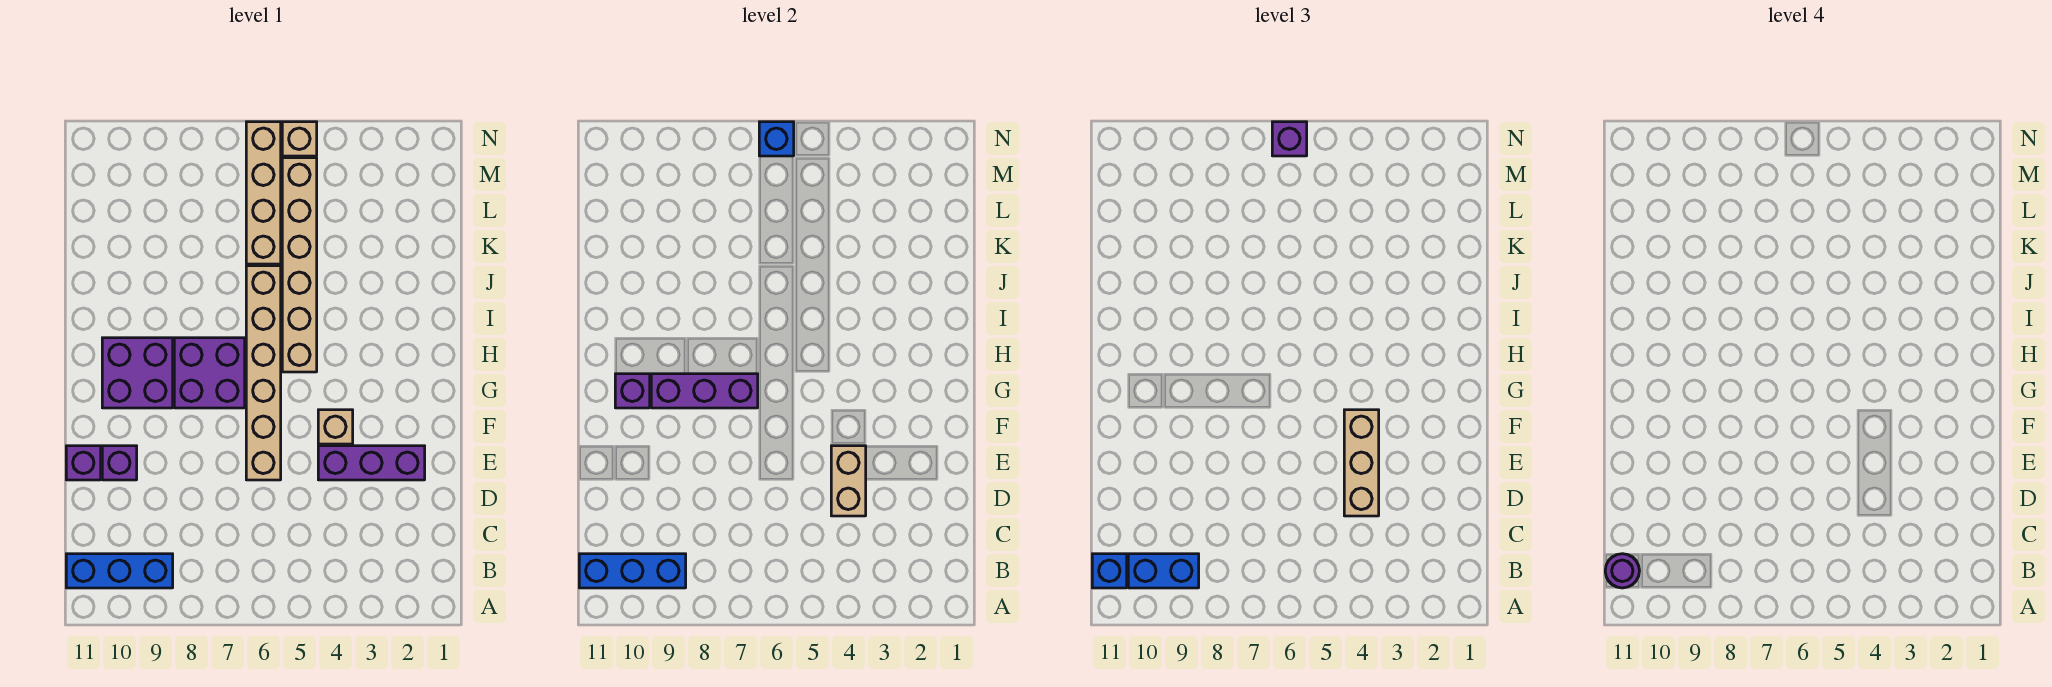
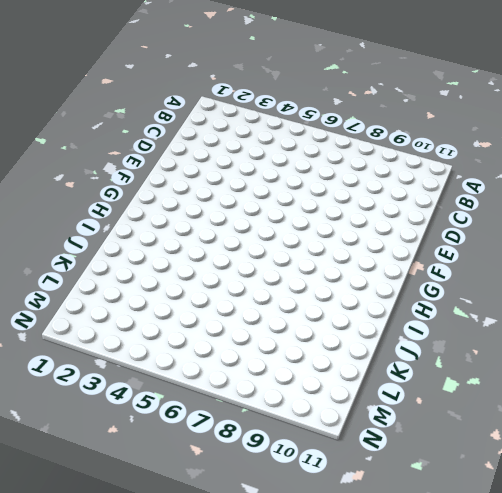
none -> blue brick B9:B11 level 1
none -> purple brick E2:E4 level 1
none -> tan brick E6:J6 level 1

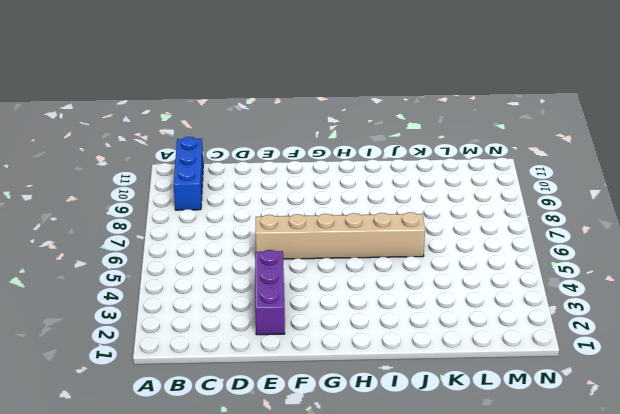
none -> purple brick E10 level 1
none -> purple brick E11 level 1
none -> tan brick F4 level 1

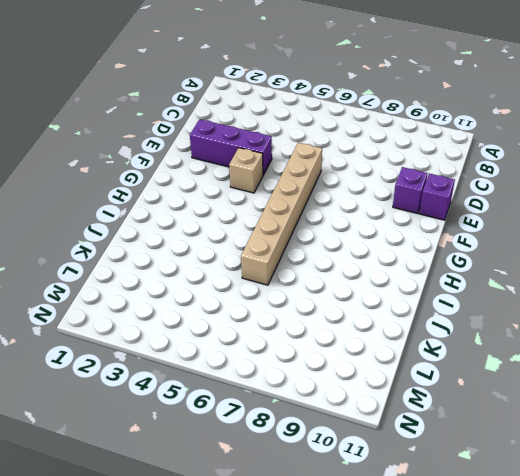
none -> blue brick B9:B11 level 1
none -> purple brick G7:H8 level 1
none -> purple brick G9:H10 level 1

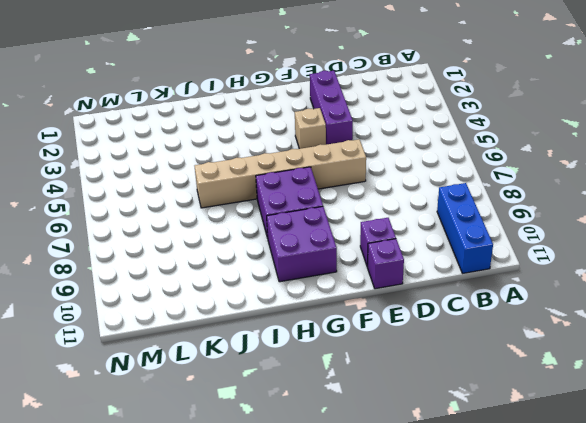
none -> tan brick H5:M5 level 1
none -> tan brick K6:N6 level 1
none -> tan brick N5 level 1

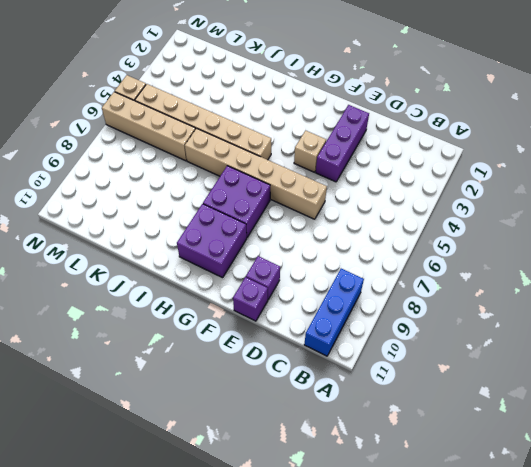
none -> blue brick B9:B11 level 2
none -> tan brick D4:E4 level 2
none -> purple brick G7:G9 level 2

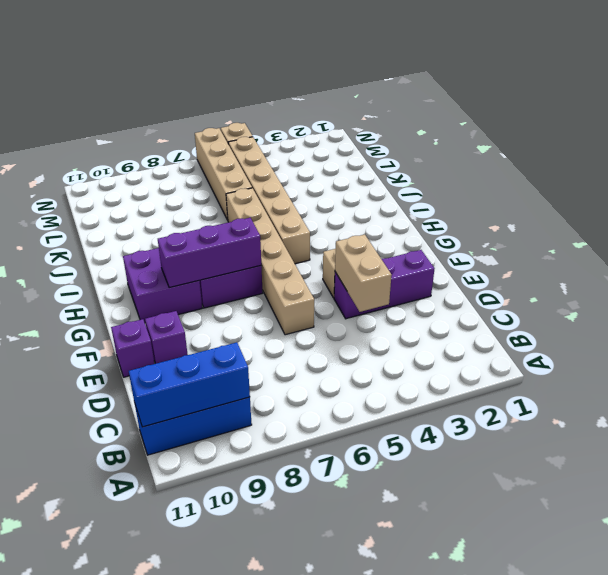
none -> purple brick G10 level 2
none -> blue brick N6 level 2
none -> blue brick B9:B10 level 3

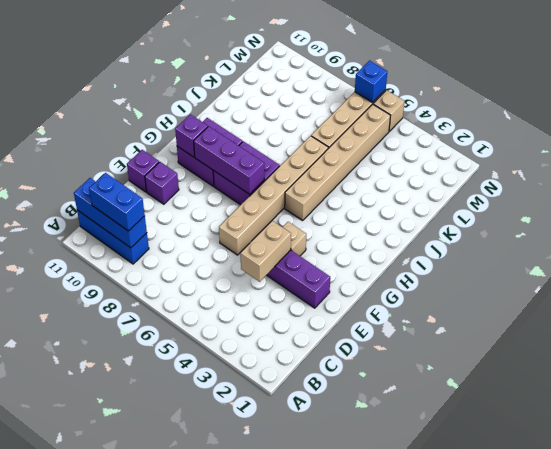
none -> blue brick B11 level 3
none -> tan brick D4:F4 level 3
none -> purple brick N6 level 3

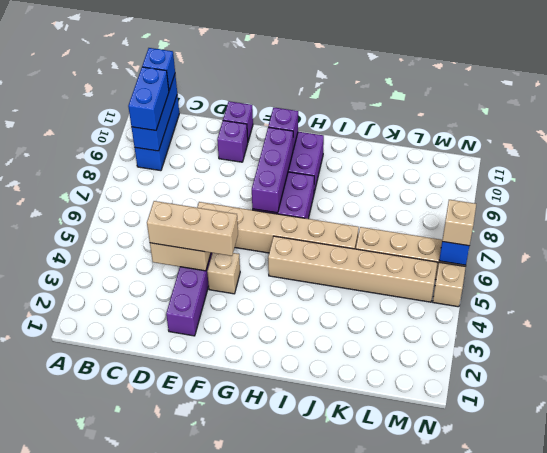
tan brick N6 level 3 -> purple brick N6 level 3
none -> purple round brick B11 level 4

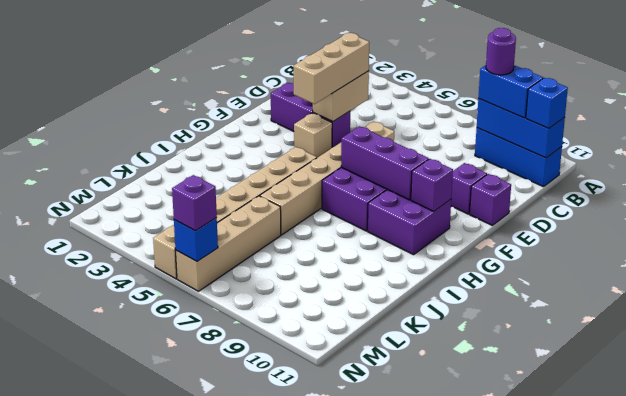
purple round brick B9 level 4 -> purple round brick B11 level 4

